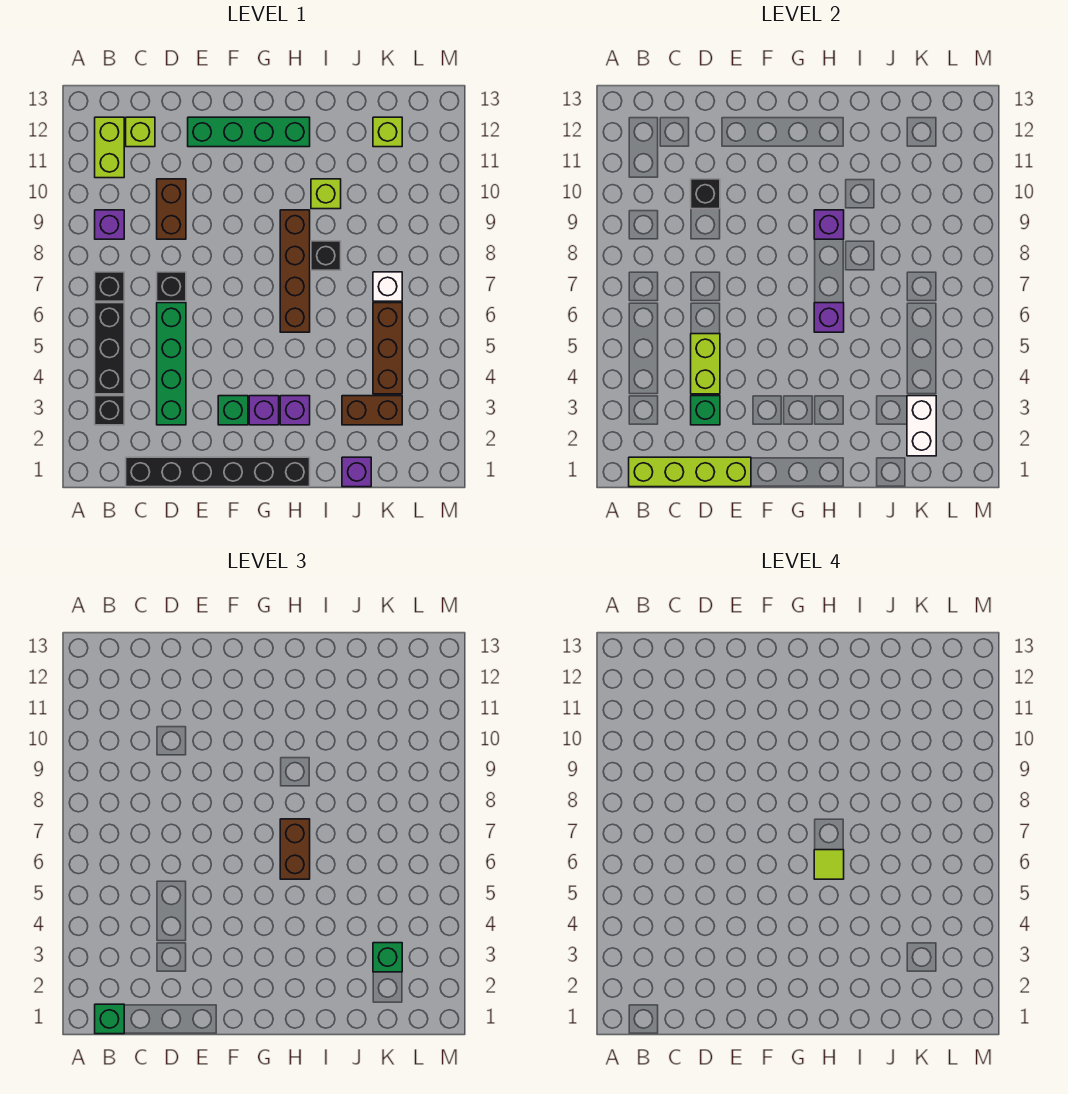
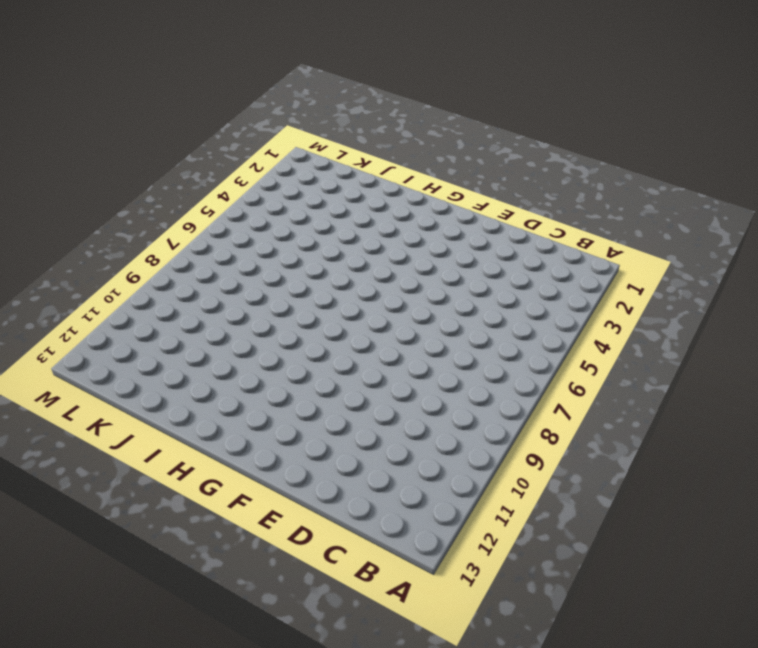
none -> black brick B3 level 1
none -> black brick B4:B6 level 1
none -> black brick B7 level 1
none -> purple brick B9 level 1

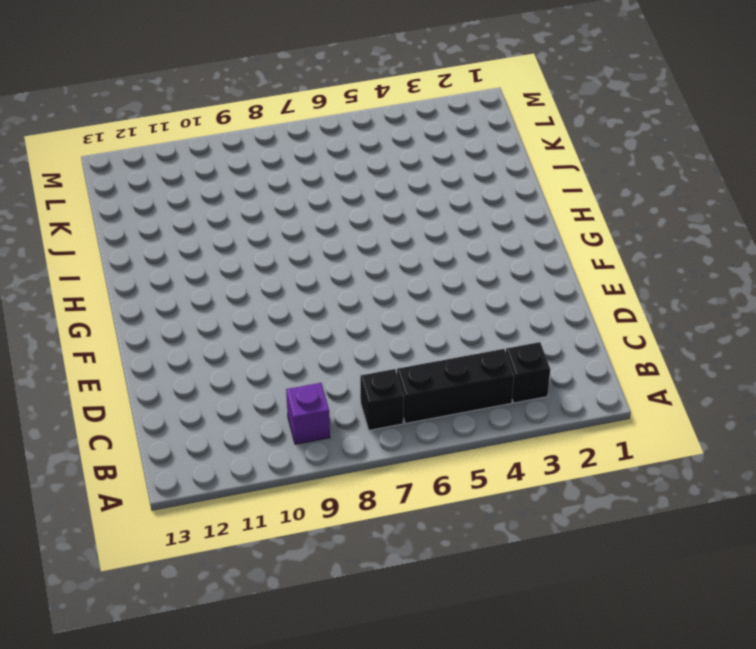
none -> lime brick B11:B12 level 1
none -> black brick C1:H1 level 1
none -> lime brick C12 level 1
none -> green brick D3:D6 level 1

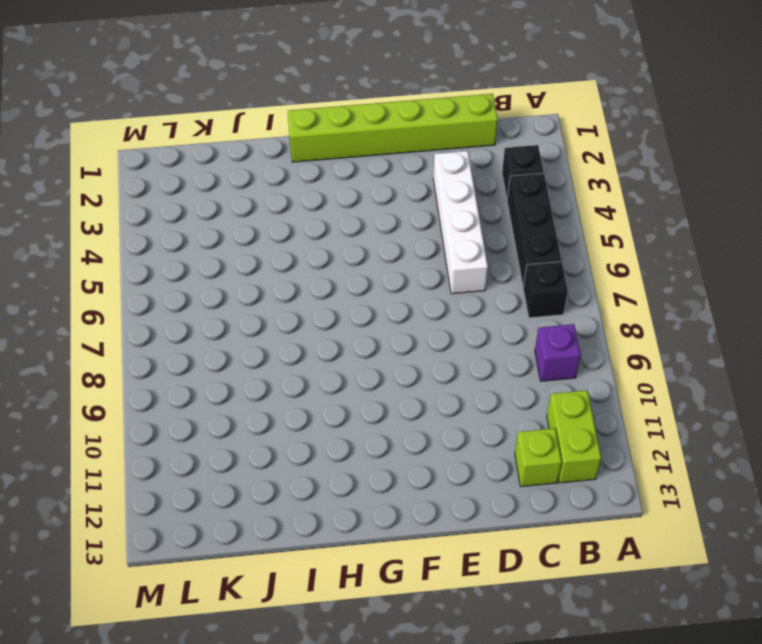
lime brick C1:H1 level 1 -> black brick C1:H1 level 1
white brick D3:D6 level 1 -> green brick D3:D6 level 1
none -> black brick D7 level 1
none -> brown brick D9:D10 level 1
none -> green brick E12:H12 level 1
none -> green brick F3 level 1

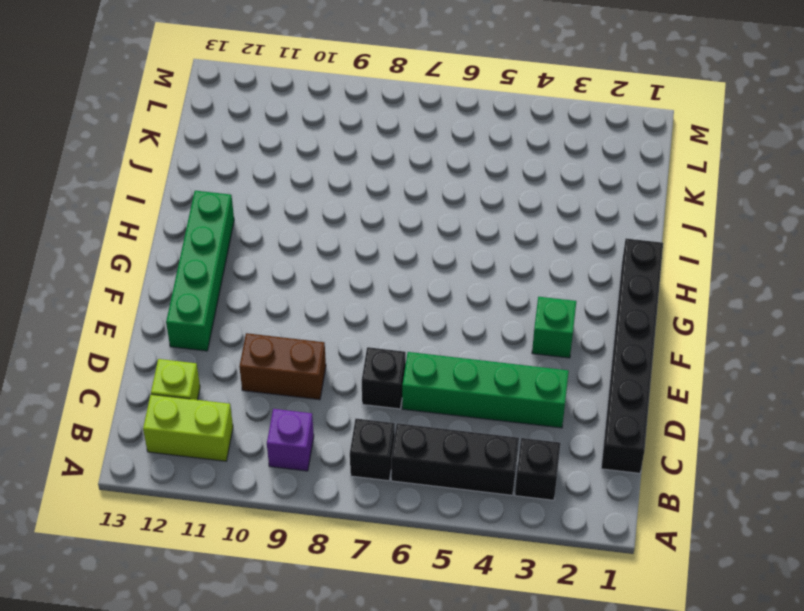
none -> purple brick G3 level 1
none -> purple brick H3 level 1
none -> brown brick H6:H9 level 1
none -> black brick I8 level 1

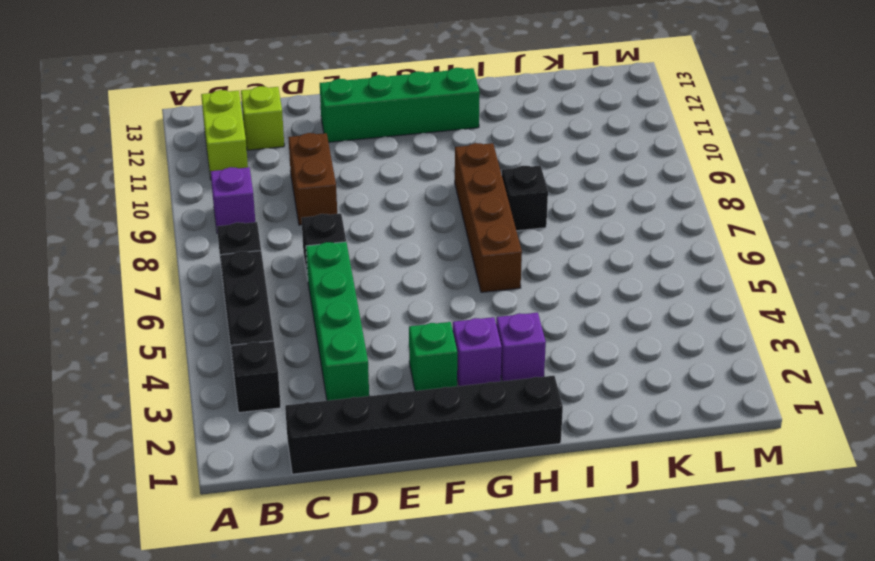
none -> lime brick I10 level 1
none -> purple brick J1 level 1
none -> brown brick J3:K3 level 1
none -> brown brick K4:K6 level 1

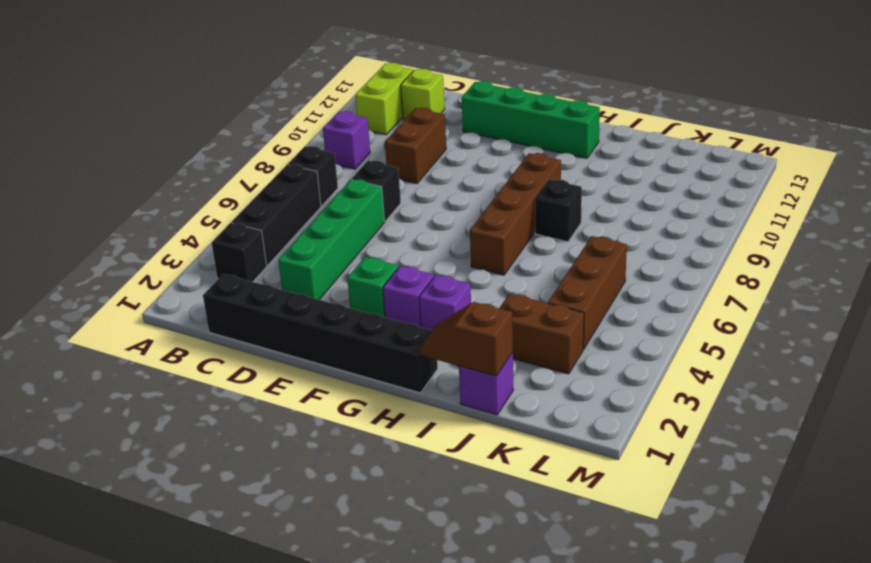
brown slope I1:J1 level 2 top J -> none
none -> lime brick I10 level 1
none -> white brick K7 level 1
none -> lime brick K12 level 1
none -> lime brick B1:E1 level 2

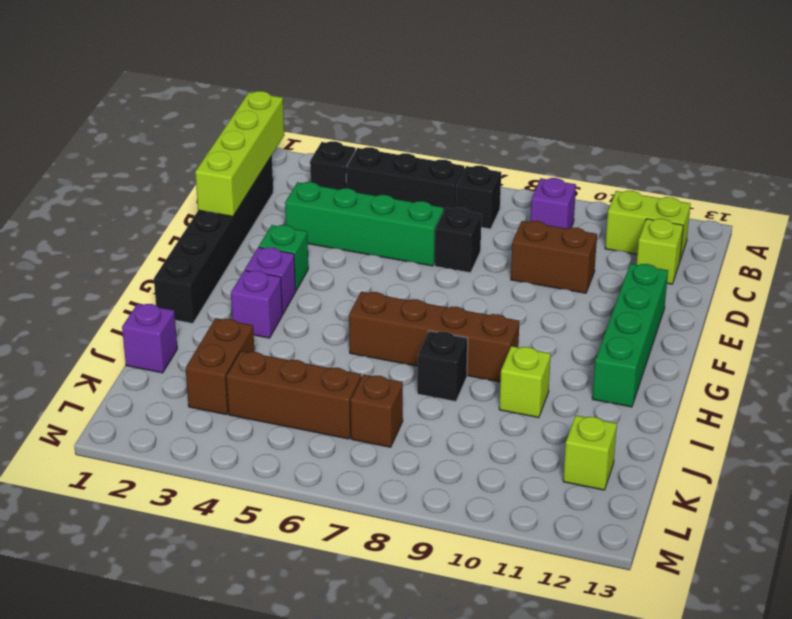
brown brick K7 level 1 -> white brick K7 level 1
none -> green brick D3 level 2
none -> lime brick D4:D5 level 2
none -> black brick D10 level 2
none -> purple brick H6 level 2

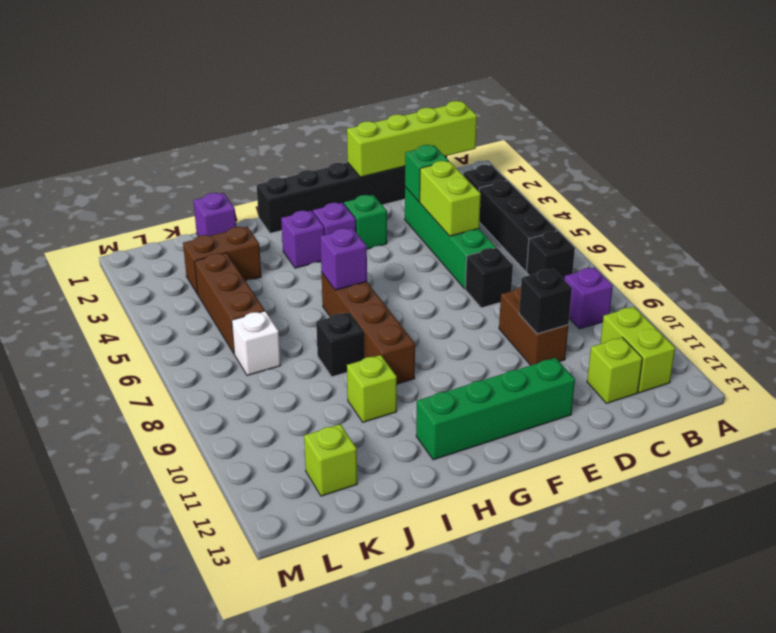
none -> purple brick H9 level 2
none -> white brick K2:K3 level 2
none -> green brick B1 level 3
none -> brown brick H6:H7 level 3

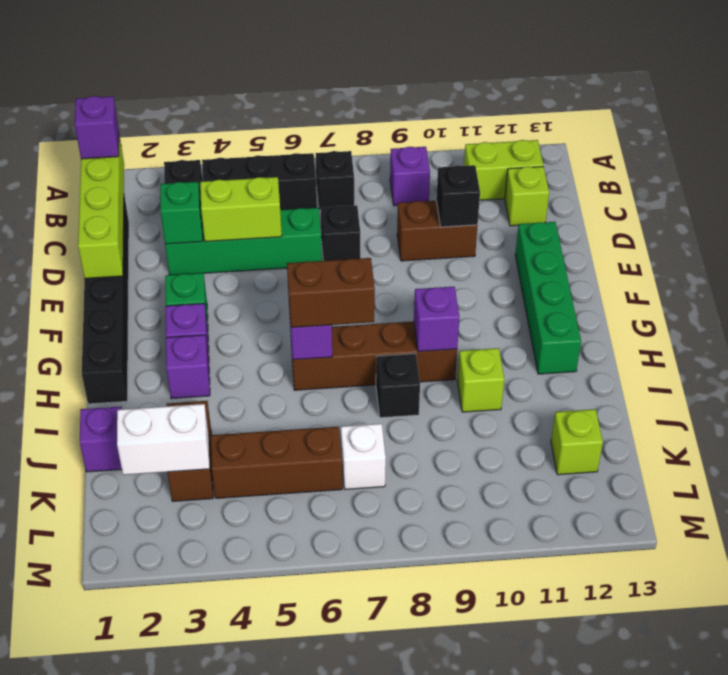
purple brick B1 level 3 -> green brick B1 level 3
none -> green brick K3 level 3
none -> lime tile H6 level 4

